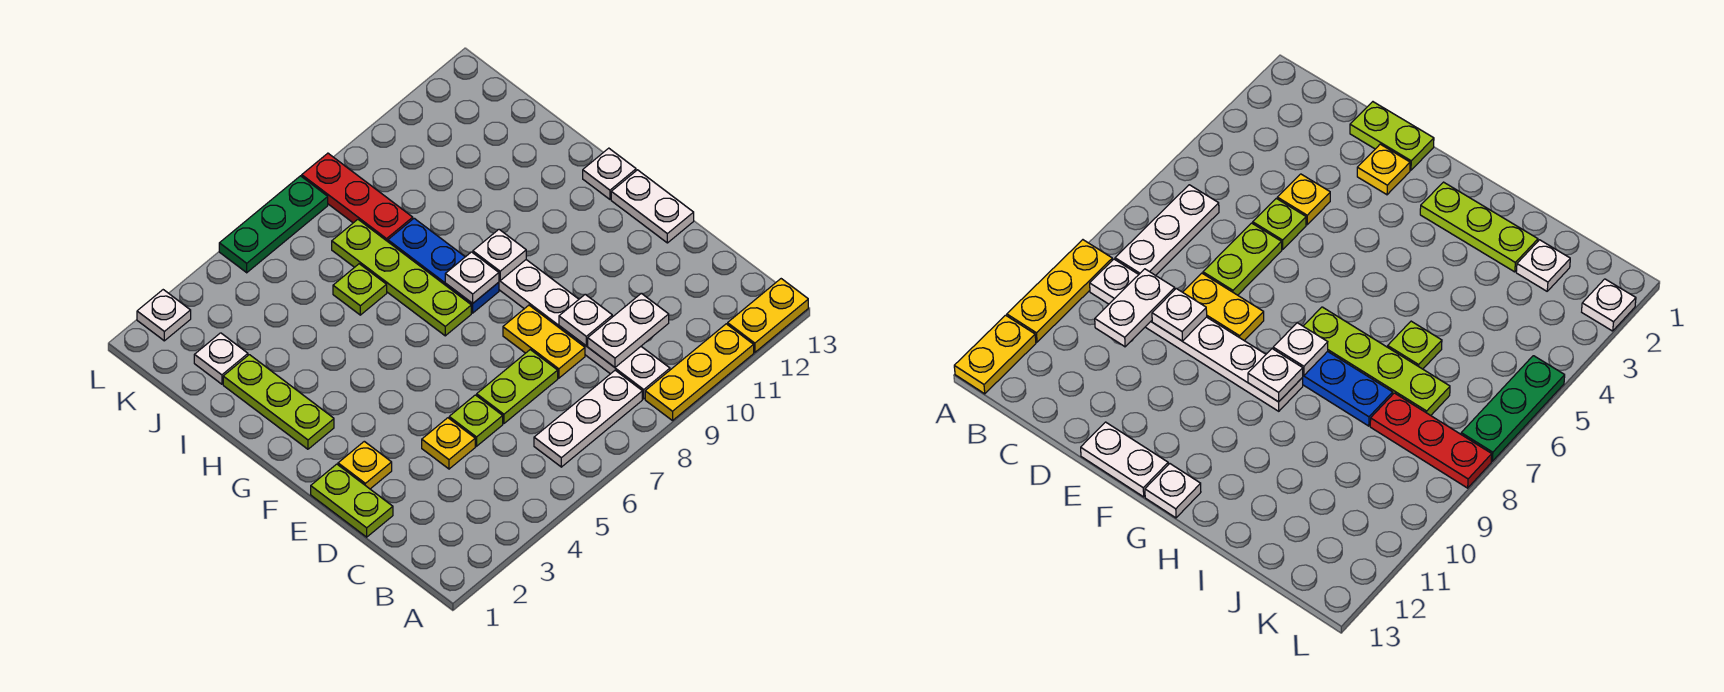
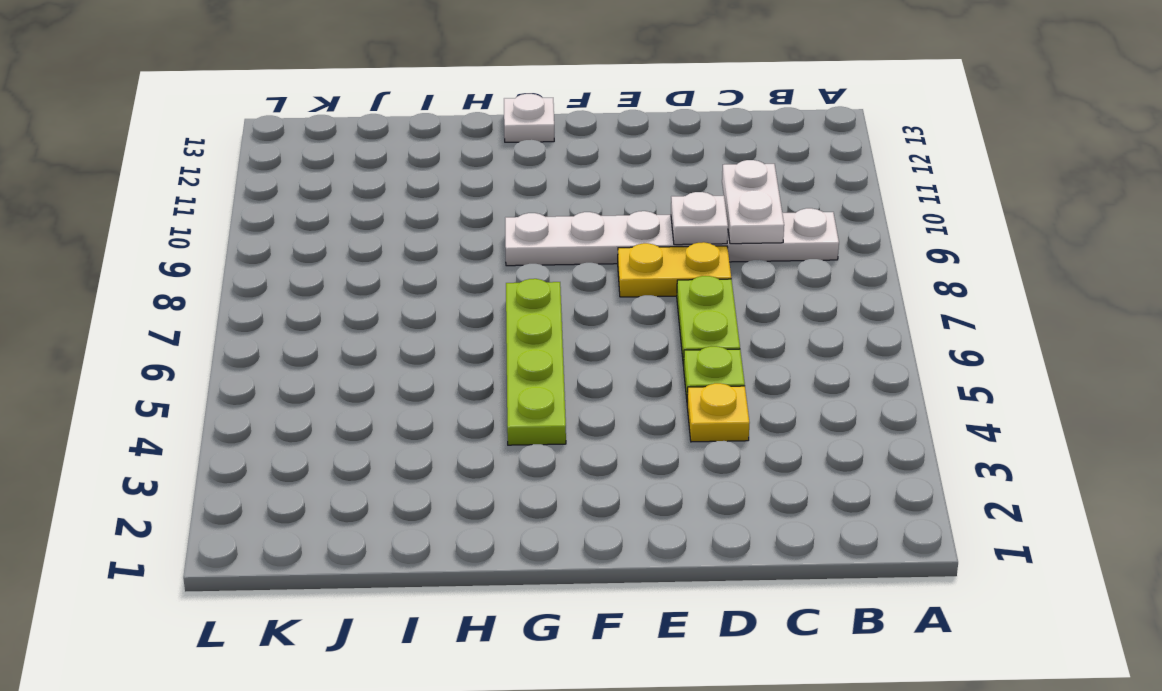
lime plate G4:G7 level 1 -> lime plate G7:J7 level 1
none -> yellow plate A9:A11 level 1
none -> yellow plate A12:A13 level 1
none -> white plate B6:B8 level 1

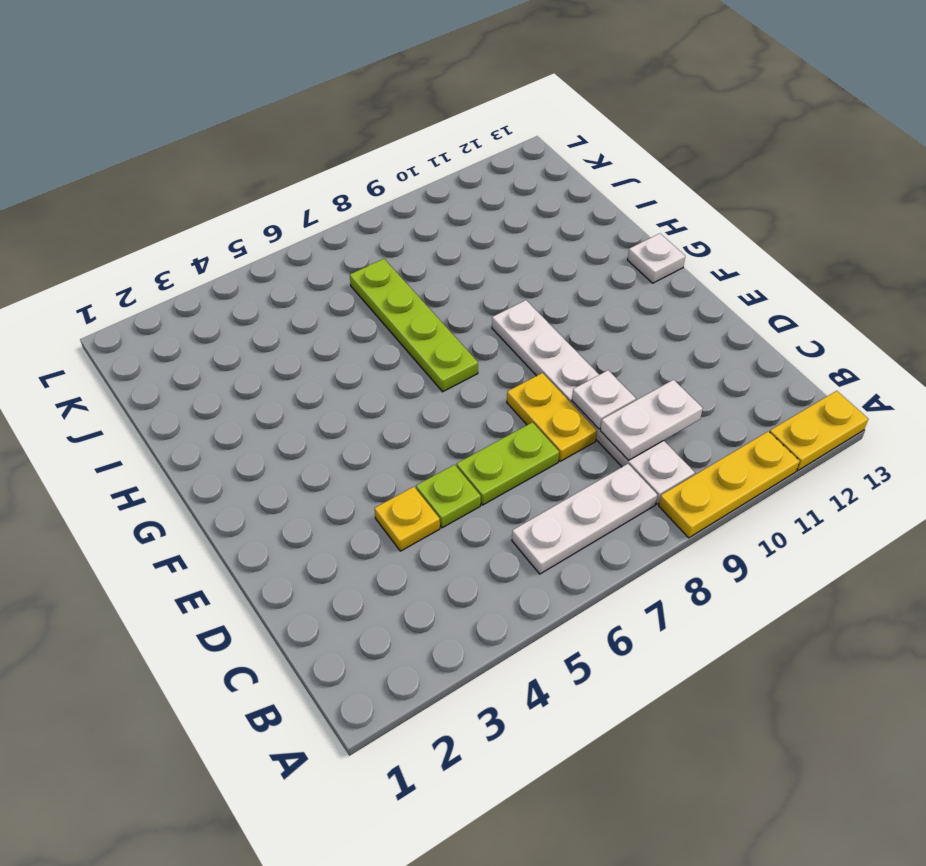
none -> lime plate D1:E1 level 1
none -> yellow plate E2 level 1
none -> white plate E13:F13 level 1

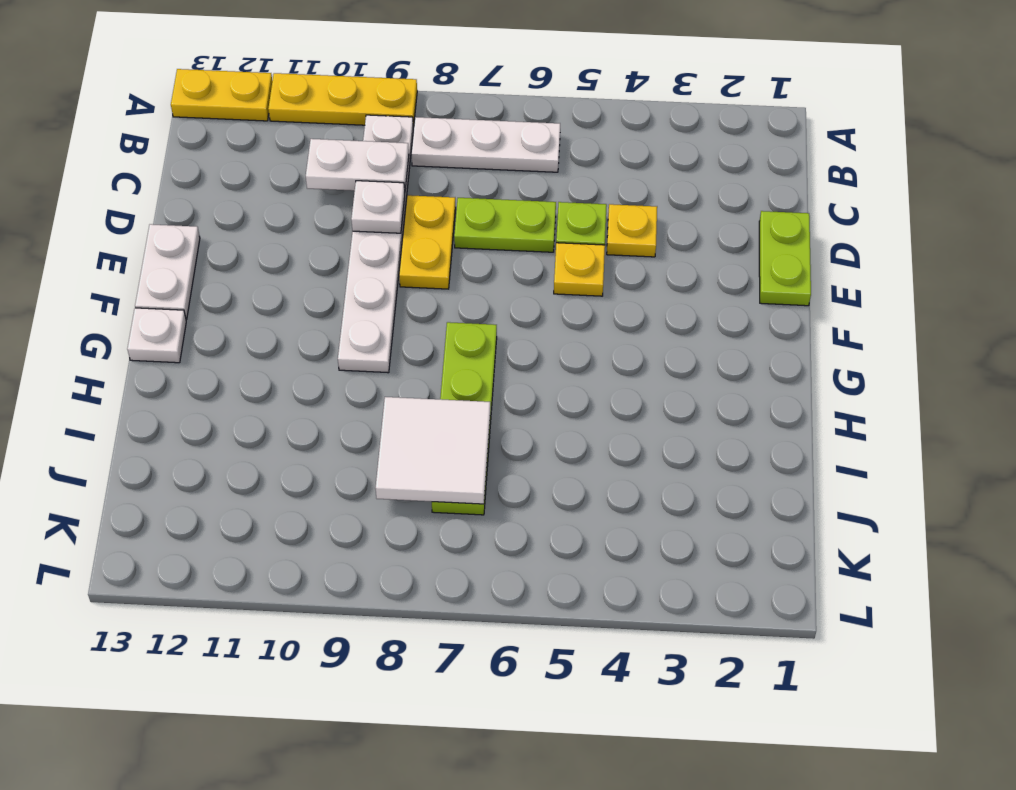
yellow plate E5 level 1 -> yellow plate E2 level 1
white tile I7:J8 level 2 -> none
none -> lime plate G2:I2 level 1
none -> blue plate G8:I8 level 1
none -> lime plate I6 level 1

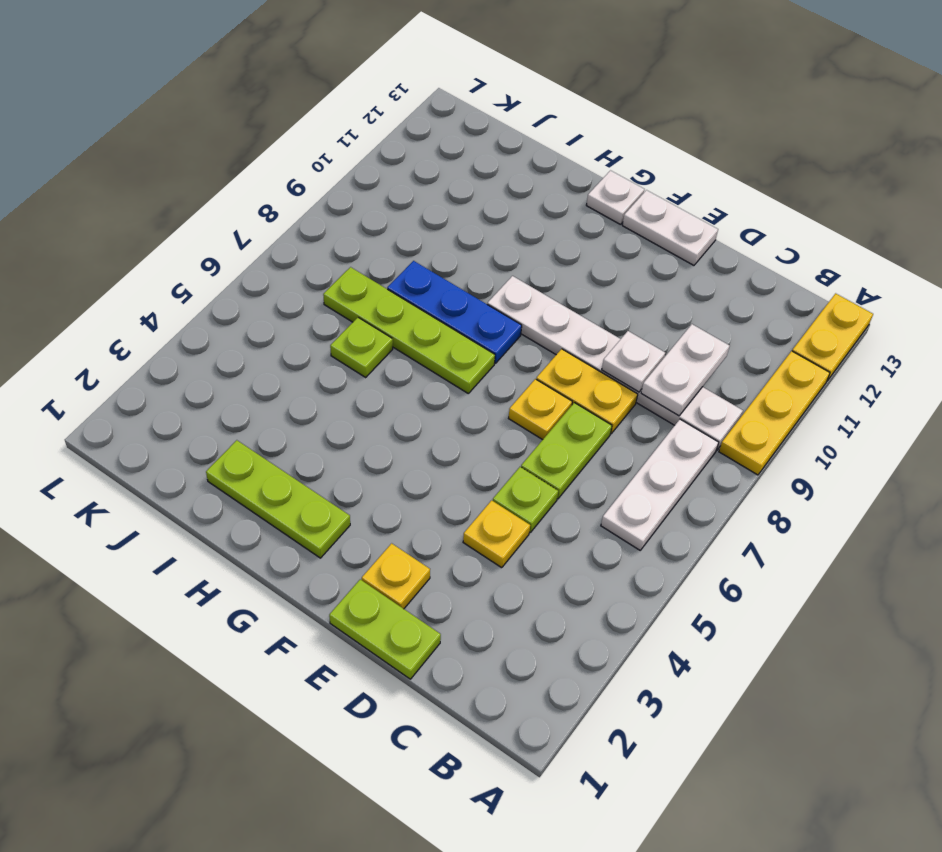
yellow plate E7 level 1 -> none
none -> white plate J2 level 1
none -> red plate J8:L8 level 1
none -> white plate L2 level 1

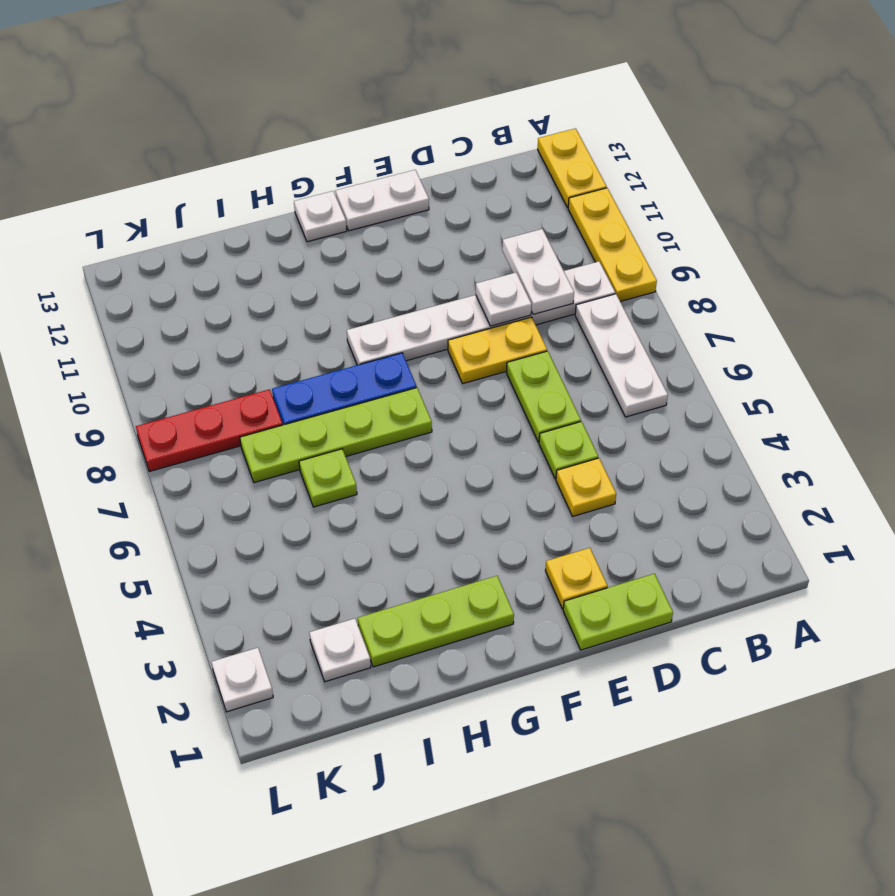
none -> green plate L5:L7 level 1
none -> white plate G8 level 2
none -> white plate G9 level 2

